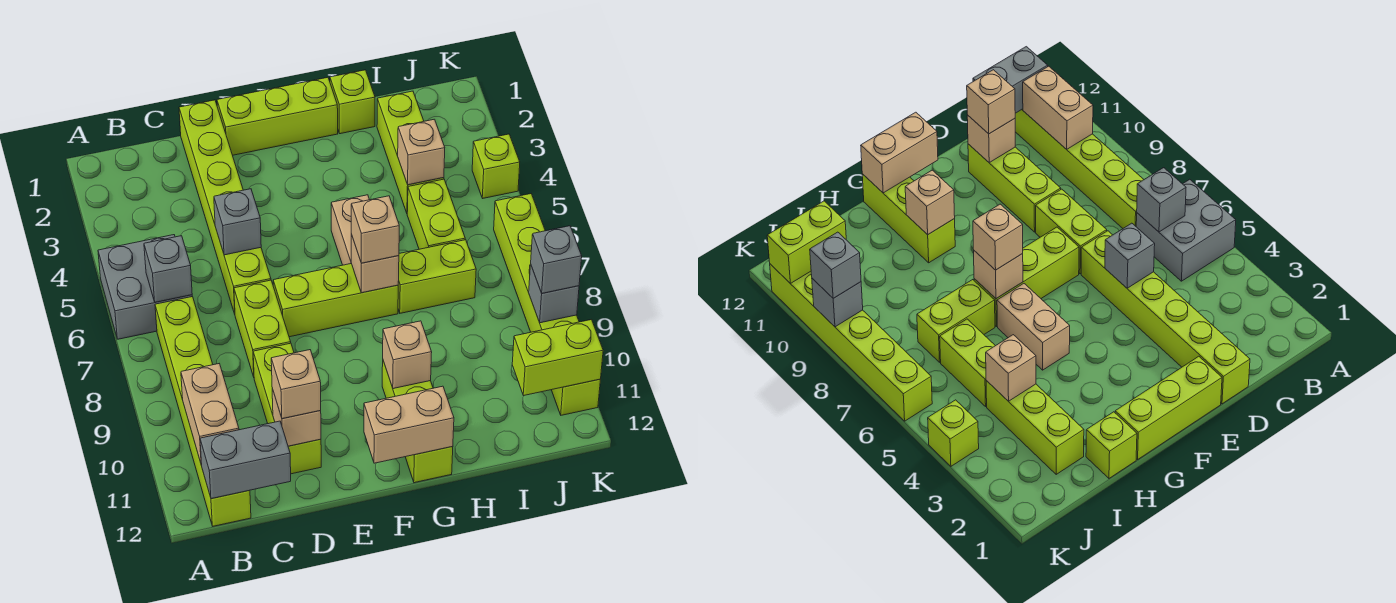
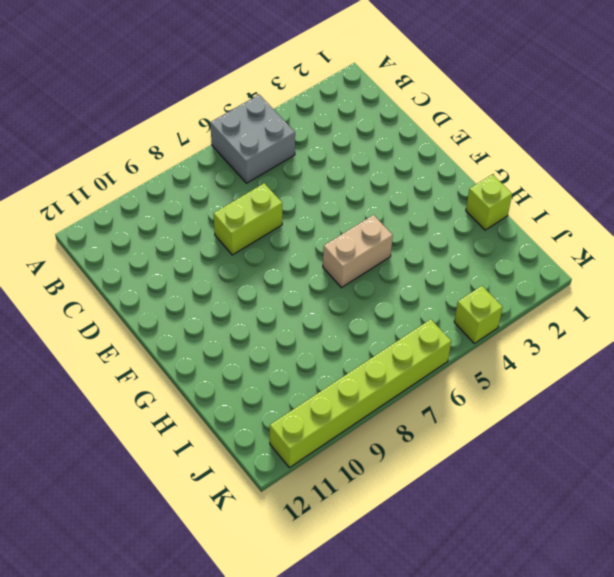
none -> lime brick B7:B12 level 1
none -> lime brick D1:D6 level 1
none -> lime brick D9:D11 level 1

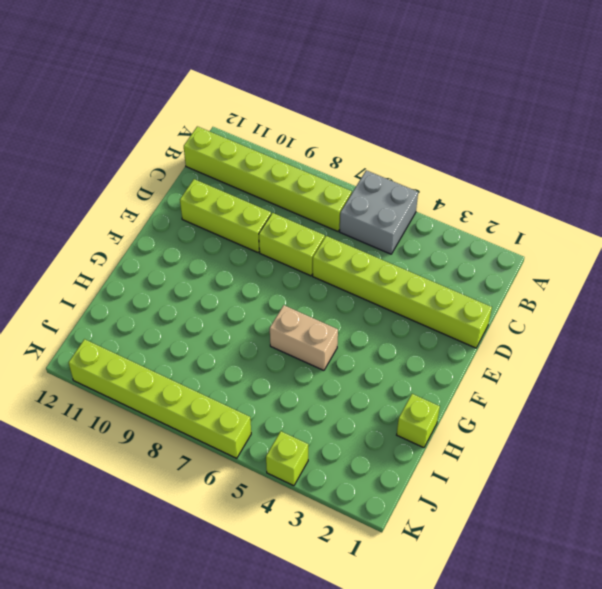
none -> lime brick E1:G1 level 1
none -> lime brick E7:G7 level 1
none -> lime brick G10:G12 level 1

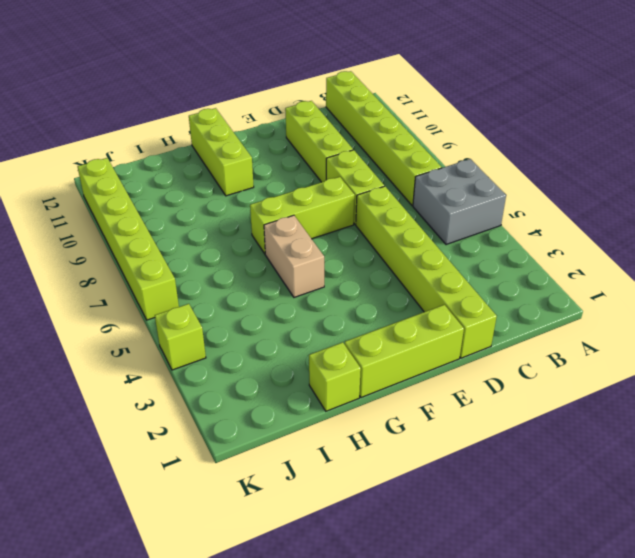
none -> lime brick H7:I7 level 1
none -> lime brick I2:I4 level 1
none -> lime brick I5:I6 level 1

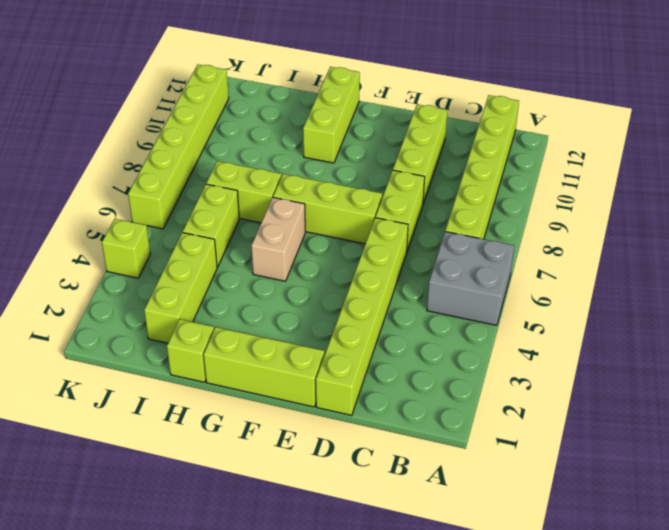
none -> grey brick B6 level 2
none -> tan brick B10:B11 level 2
none -> grey brick B12:C12 level 2

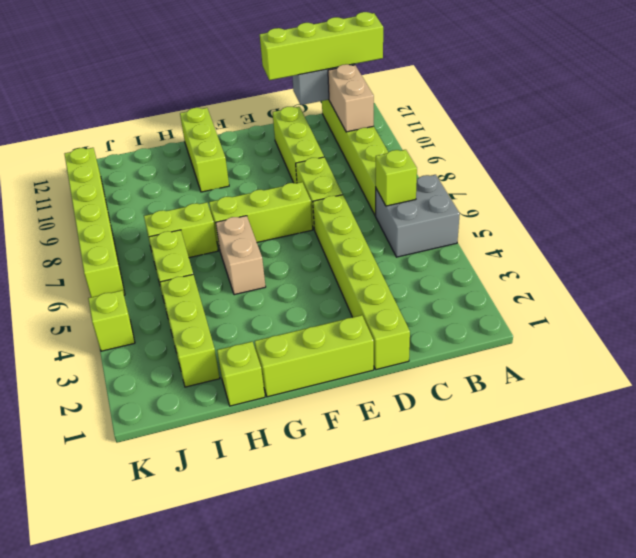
lime brick A12:D12 level 3 -> none
lime brick B6 level 2 -> grey brick B6 level 2
none -> grey brick D5 level 2
none -> tan brick D11 level 2
none -> tan brick F12:G12 level 2

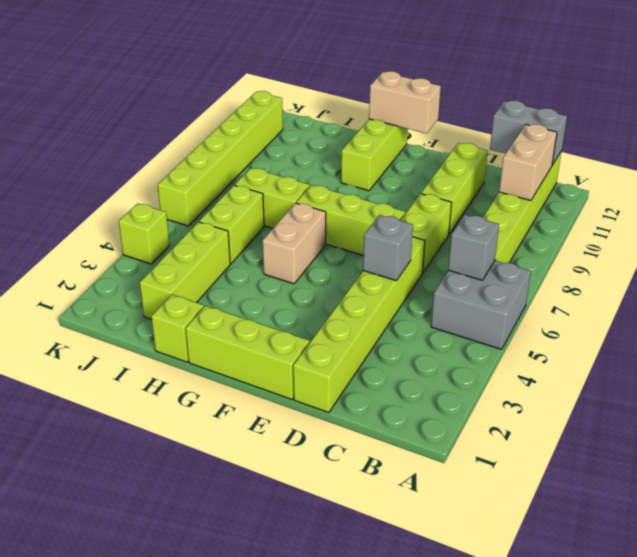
none -> tan brick D11 level 2
none -> tan brick G7 level 2
none -> tan brick G10 level 2

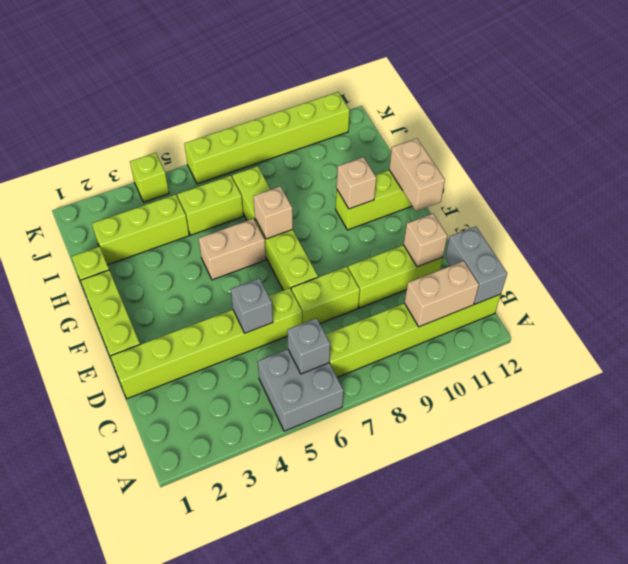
none -> tan brick I4 level 2
none -> lime brick J11:K11 level 2
none -> grey brick K9 level 2

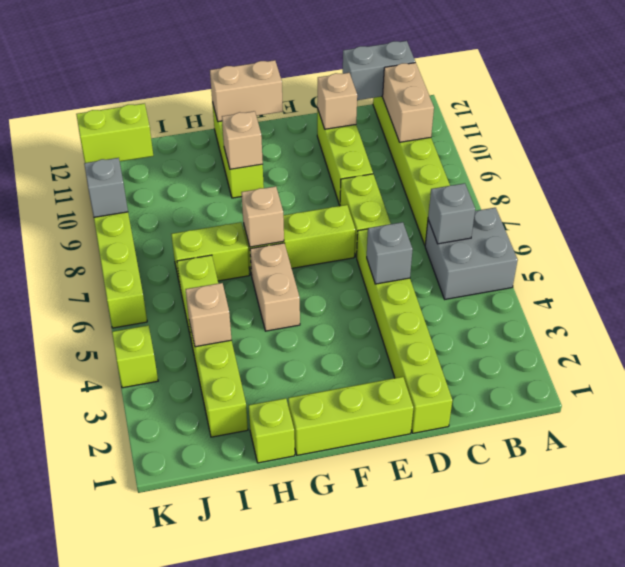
none -> tan brick D11 level 3
none -> tan brick G7 level 3
none -> grey brick K9 level 3

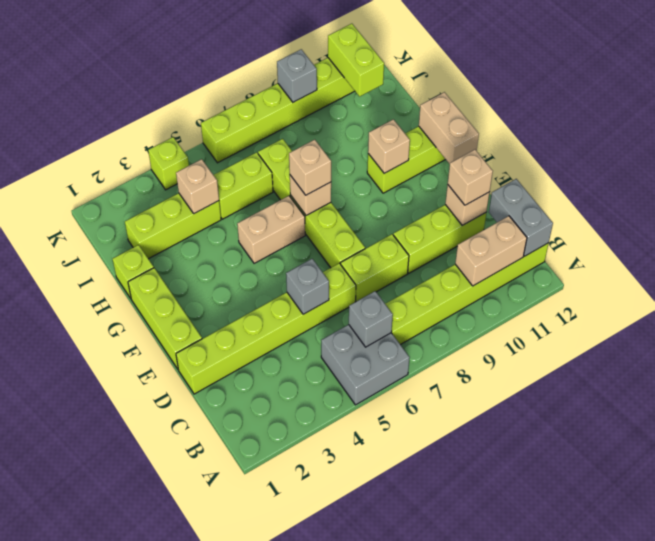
none -> grey brick K9 level 3

